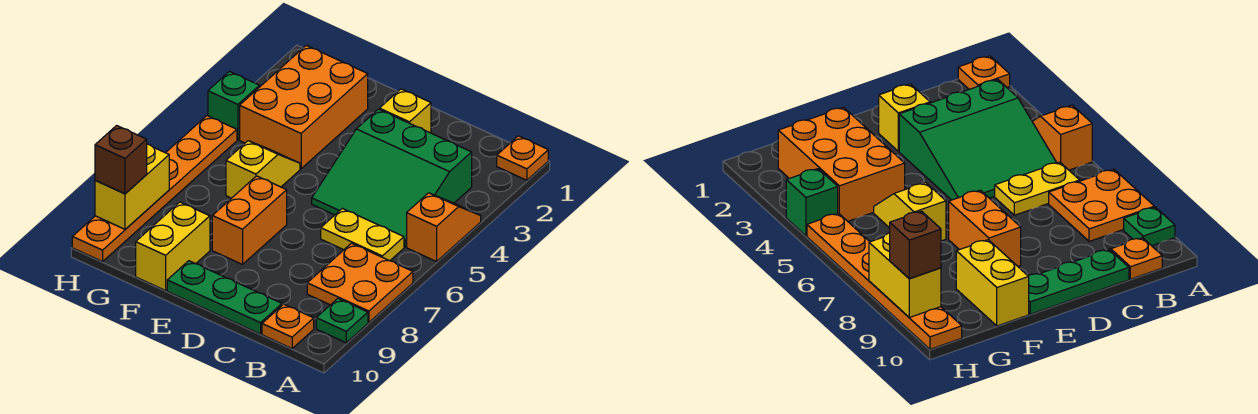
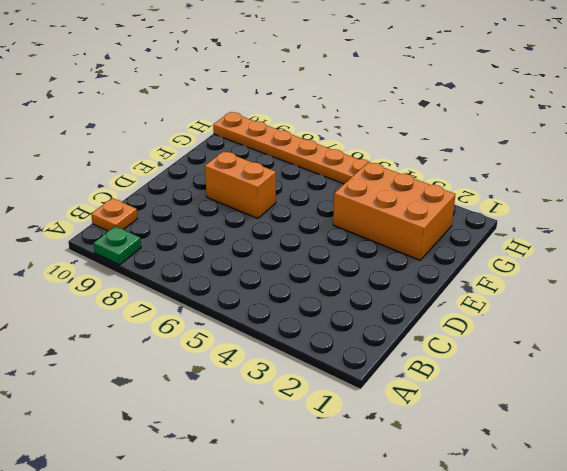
none -> orange plate A1 level 1
none -> orange slope A4:A5 level 1 top 5
none -> orange plate A7:B8 level 1

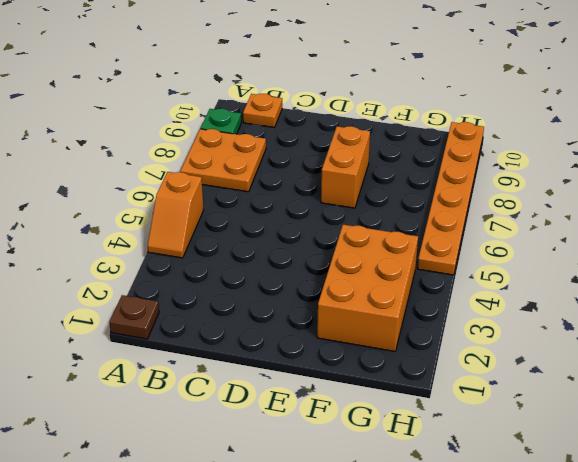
brown plate A1 level 1 -> orange plate A1 level 1
none -> green slope B3:D5 level 1 top 3
none -> yellow plate B6:C6 level 1
none -> green plate C10:E10 level 1

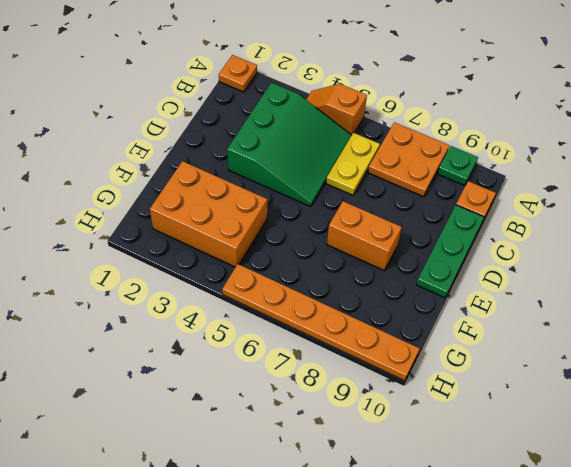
none -> yellow brick D2 level 1
none -> yellow slope F5:F6 level 1 top 6
none -> yellow brick F9:F10 level 1

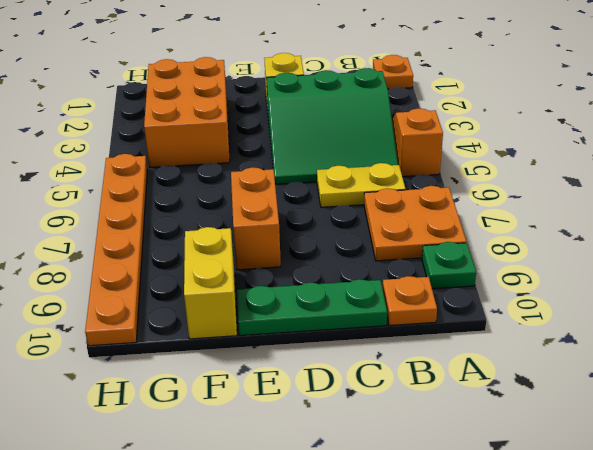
none -> yellow slope F5:F6 level 1 top 6
none -> green brick H4 level 1
none -> yellow brick H8:H9 level 2

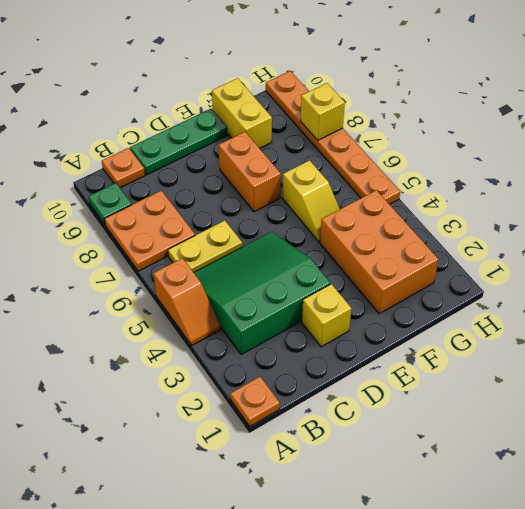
yellow brick H8 level 2 -> yellow brick H8:H9 level 2
none -> green brick H4 level 1
none -> brown brick H9 level 3

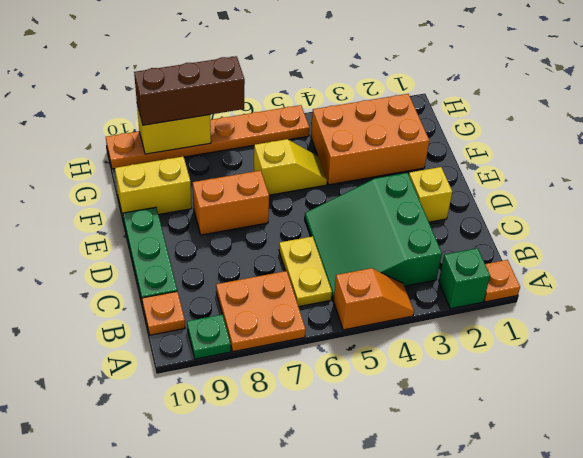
green brick A2 level 1 -> green brick H4 level 1
brown brick H7:H9 level 3 -> brown brick H9 level 3

